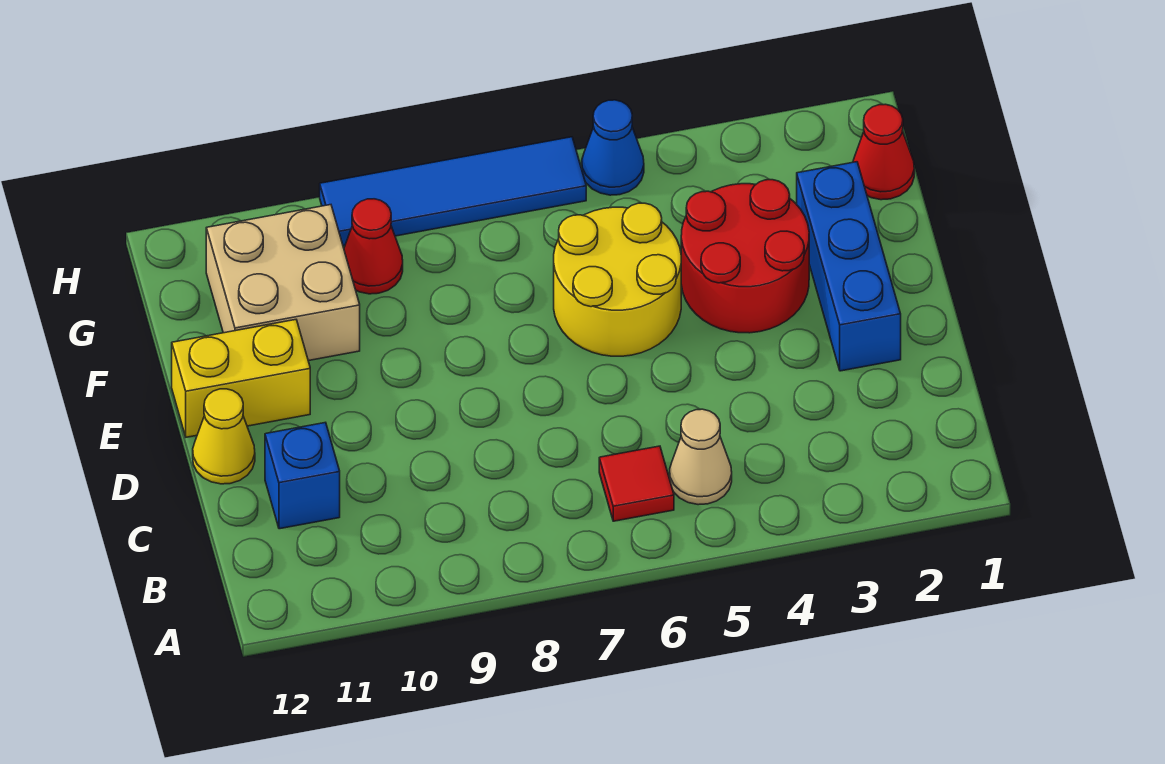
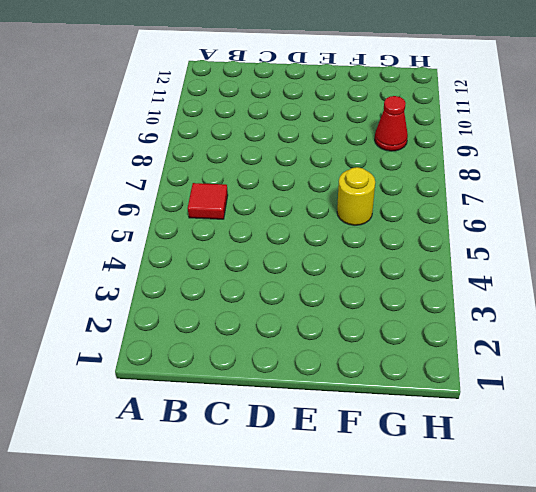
yellow round brick F6 level 1 -> yellow round brick E5:F6 level 1
none -> tan cone B5 level 1
none -> blue brick C11 level 1
none -> blue brick D2:F2 level 1

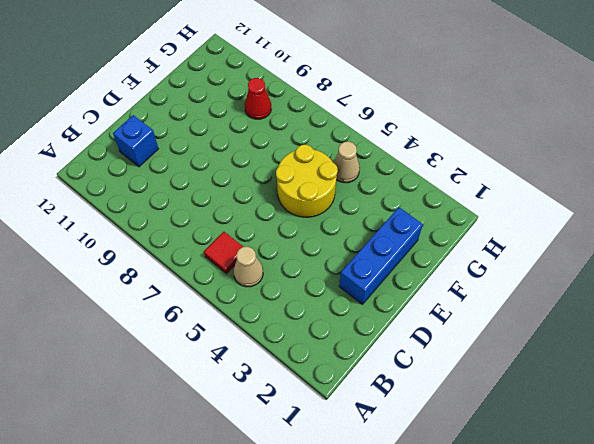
tan cone G5 level 1 -> none
none -> yellow cone D12 level 1
none -> red round brick E3:F4 level 1
none -> yellow brick E11:E12 level 1

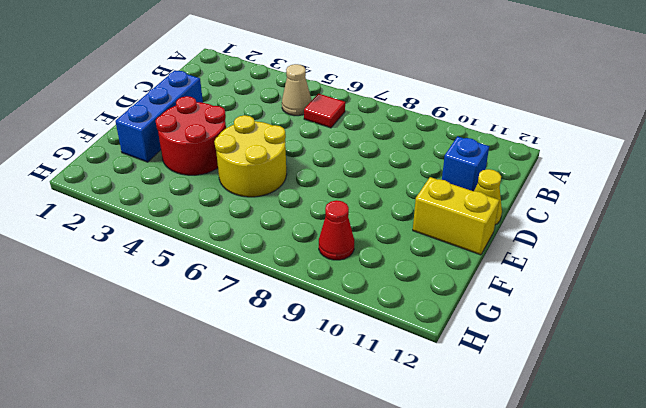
none -> tan brick F10:G11 level 1
none -> red cone G1 level 1
none -> blue cone H5 level 1

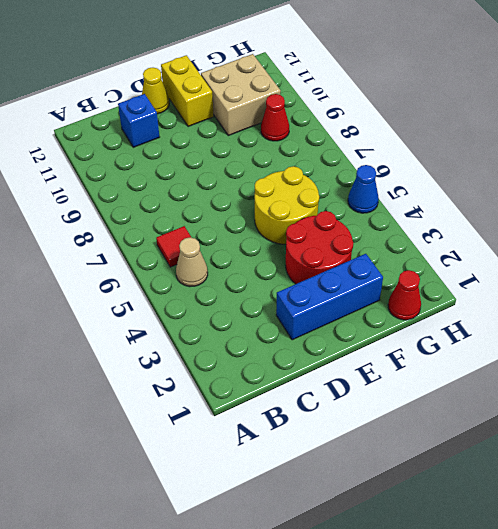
none -> blue tile H6:H9 level 1

